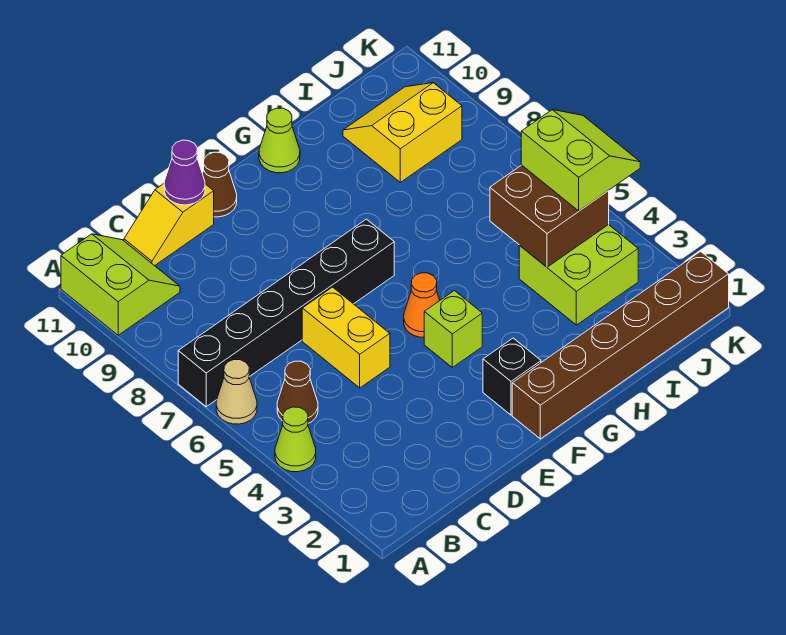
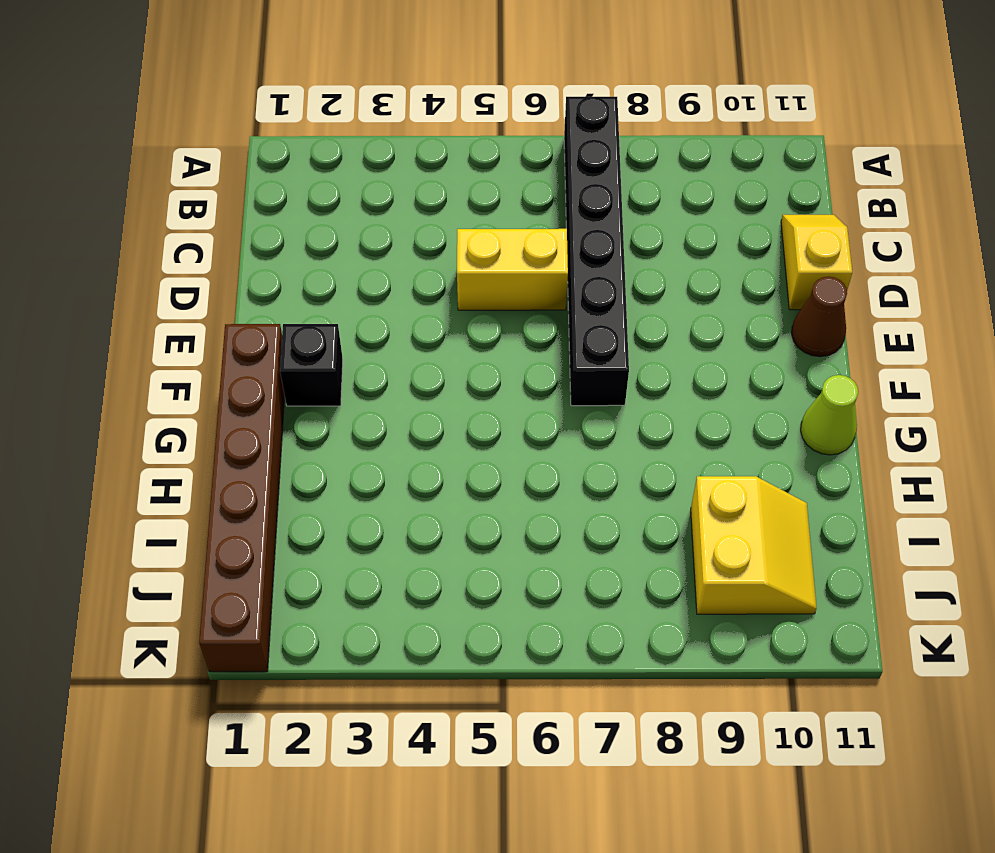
none -> lime cone A4 level 1
none -> tan cone A6 level 1
none -> lime slope A10:B11 level 1 top A

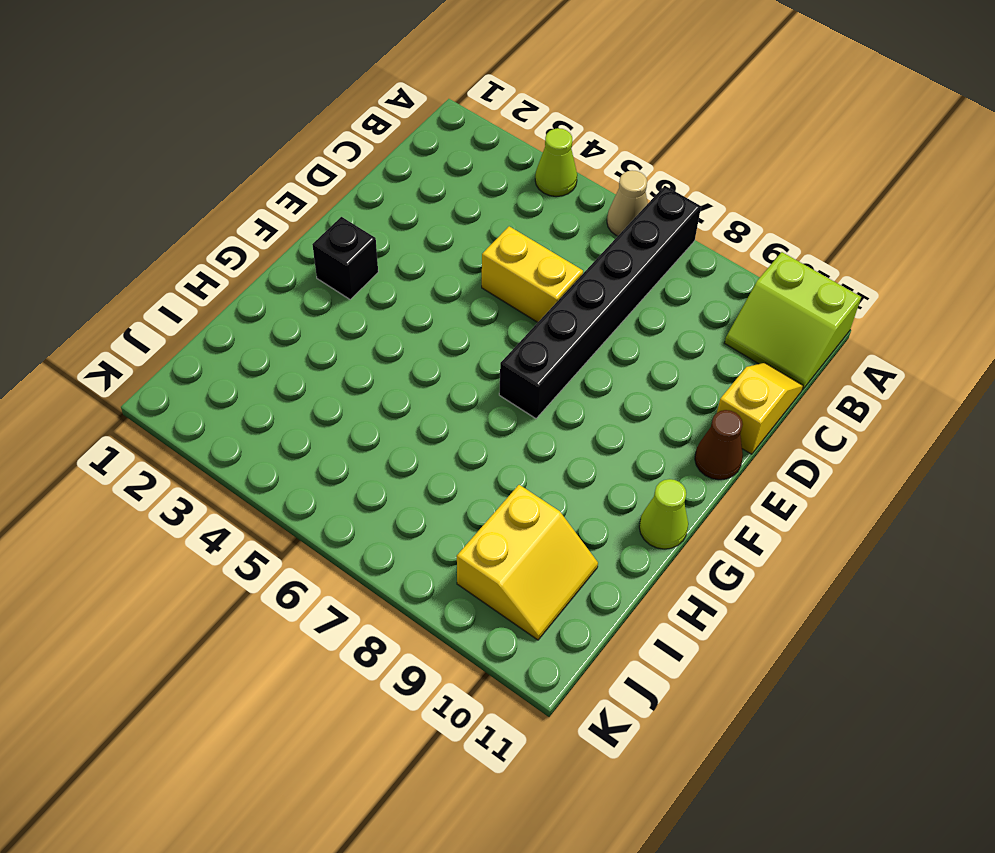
none -> brown cone B5 level 1
none -> brown brick F1:K1 level 1
none -> lime brick F4 level 1

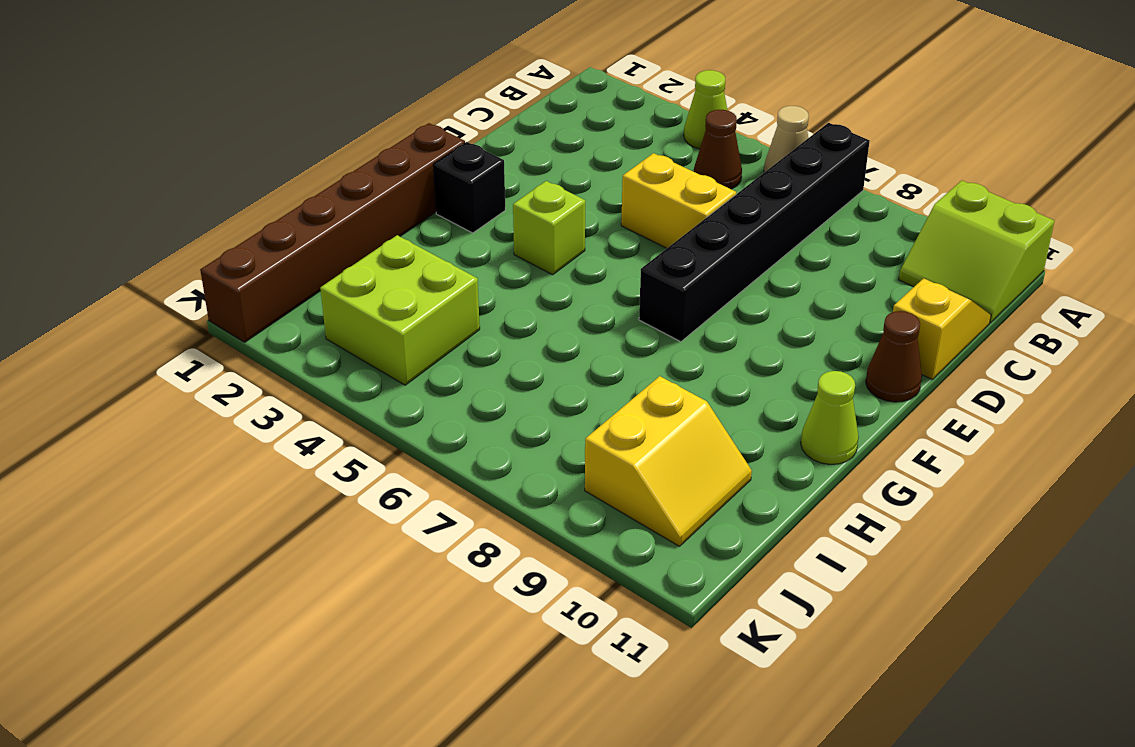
none -> orange cone F5 level 1
none -> purple cone D11 level 2
none -> brown brick I4:J5 level 2

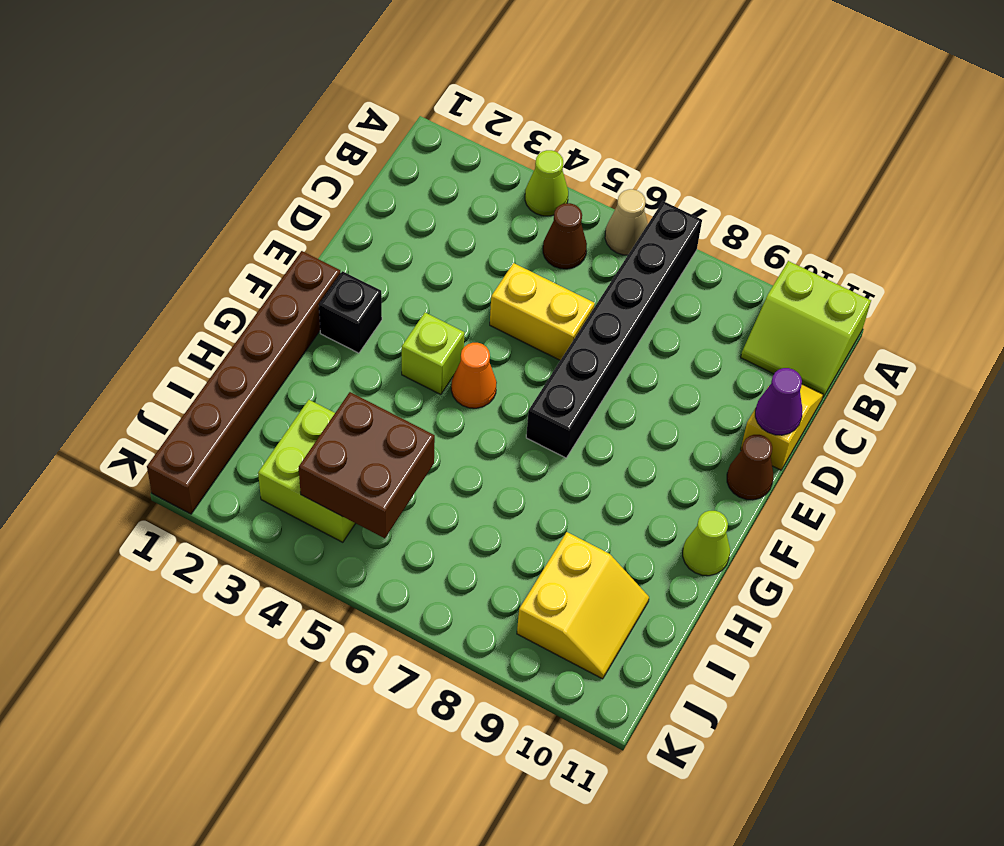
none -> lime slope J4:K5 level 3 top J

